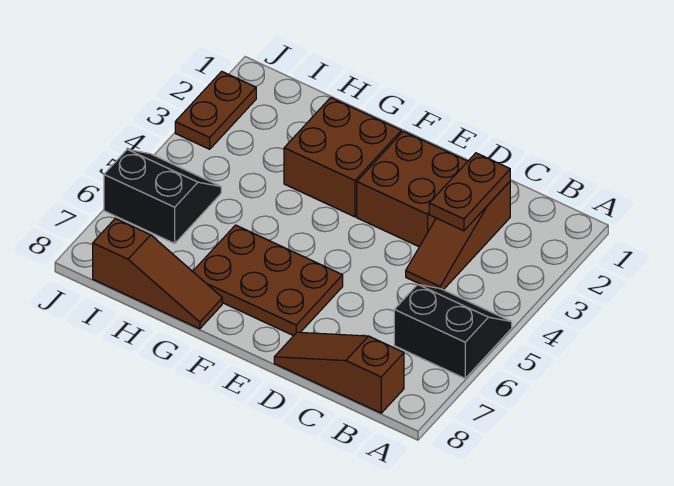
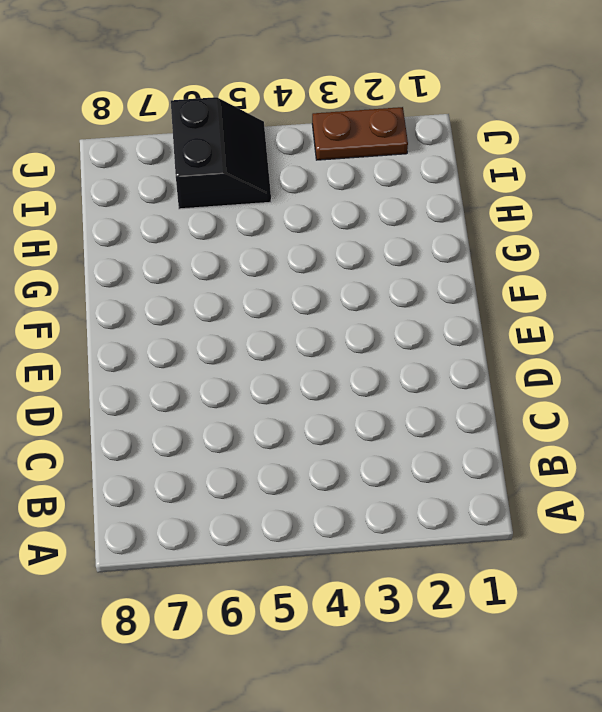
none -> black slope A5:B6 level 1 top 6
none -> brown slope B8:D8 level 1 top B

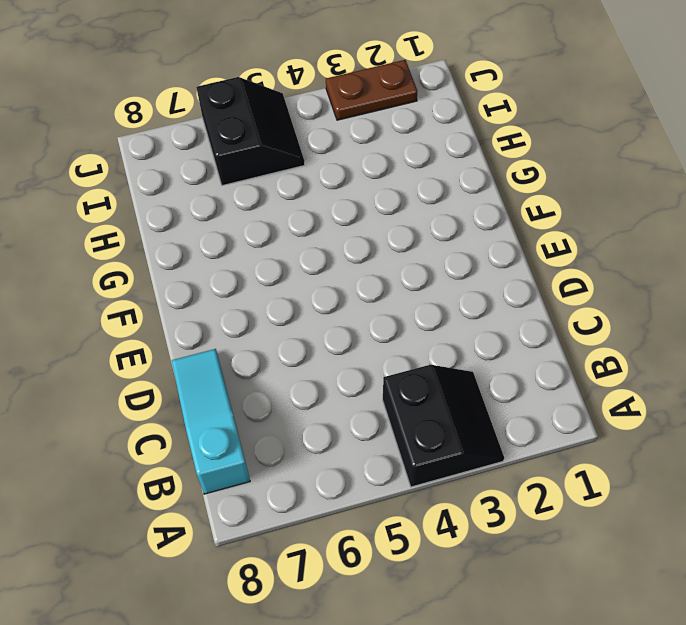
black slope A3:B4 level 1 top 4 -> black slope A5:B6 level 1 top 6
cyan slope B8:D8 level 1 top B -> brown slope B8:D8 level 1 top B
none -> brown slope C2:C4 level 1 top 2
none -> brown brick D2:E3 level 1

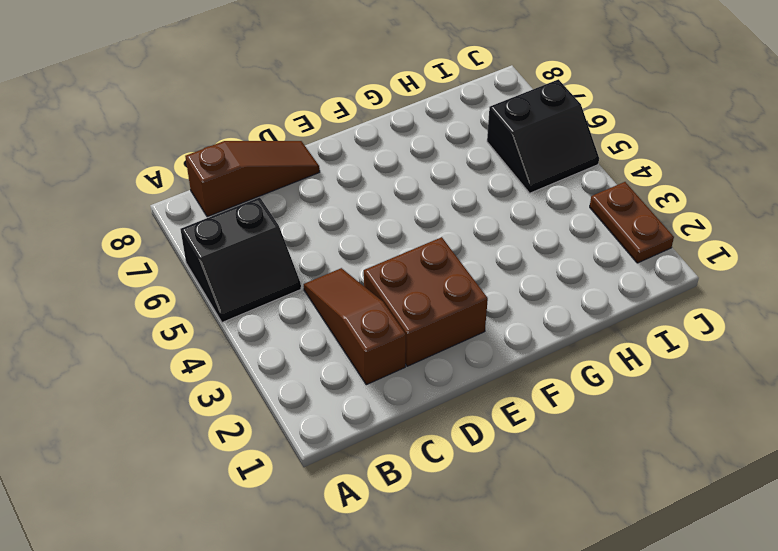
none -> brown plate E6:G7 level 1
none -> brown brick F2:G3 level 1

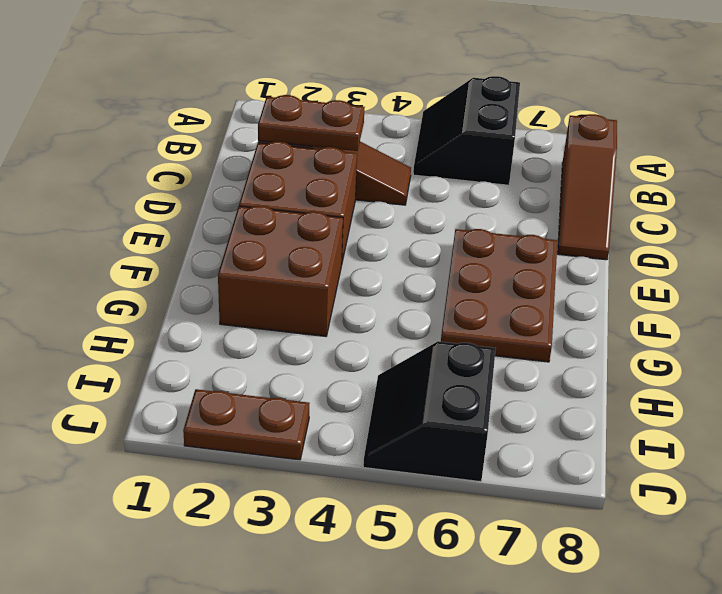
none -> brown slope G8:I8 level 1 top I

